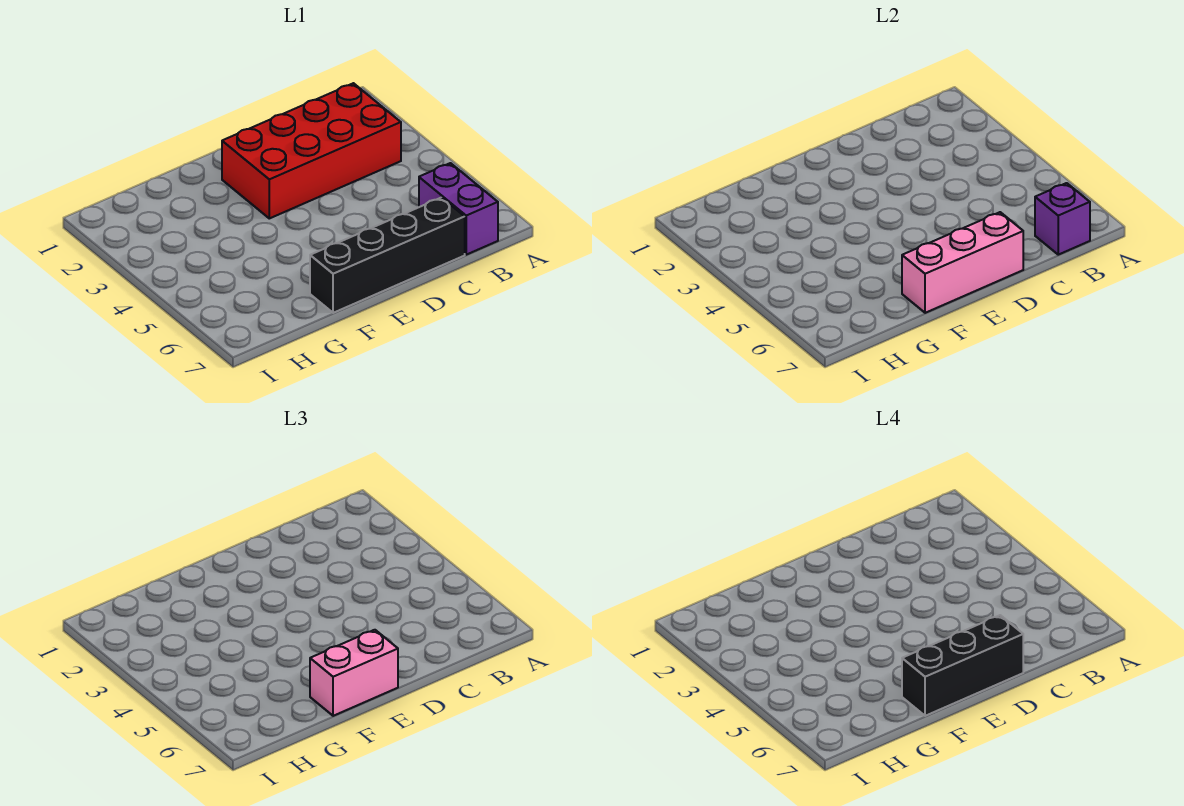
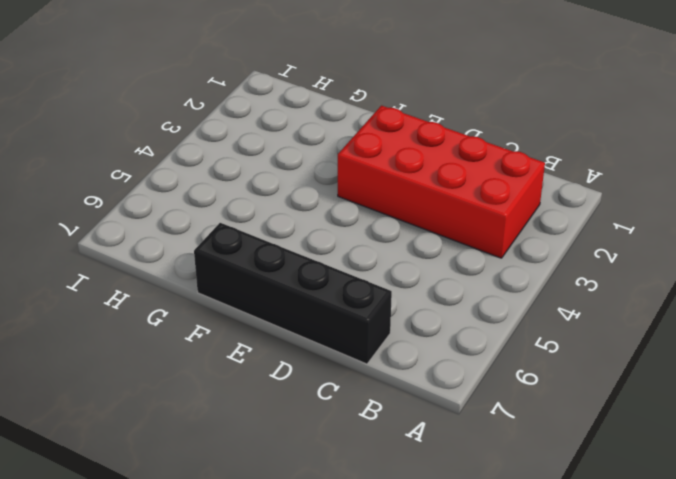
none -> purple brick B6:B7 level 1
none -> purple brick B7 level 2

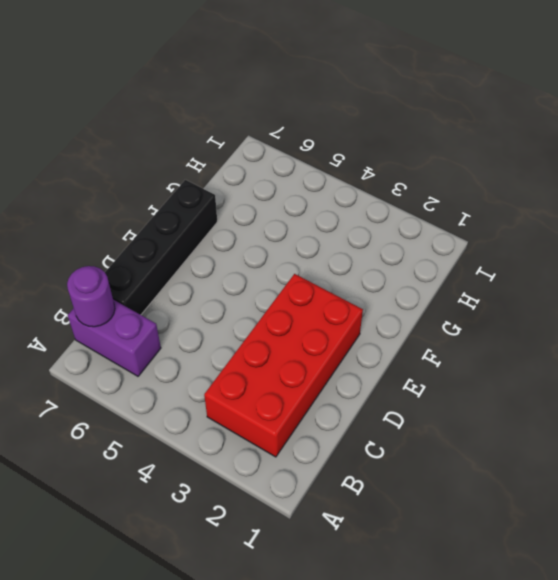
purple round brick B7 level 2 -> purple brick B7 level 2
none -> pink brick D7:F7 level 2
none -> pink brick E7:F7 level 3

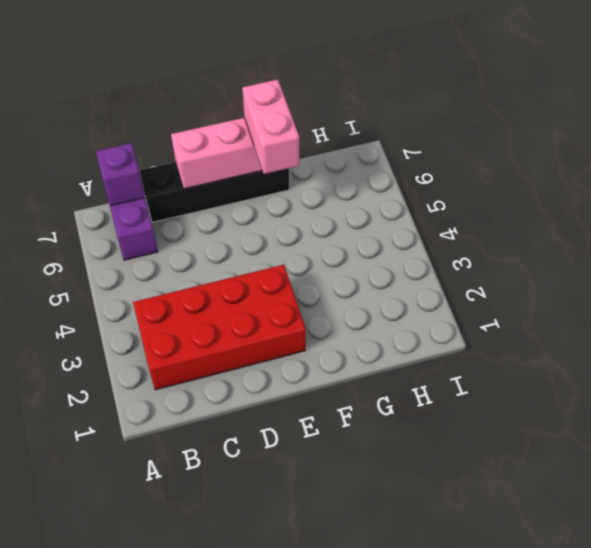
pink brick F6:F7 level 3 -> pink brick E7:F7 level 3
none -> black brick D7:F7 level 4

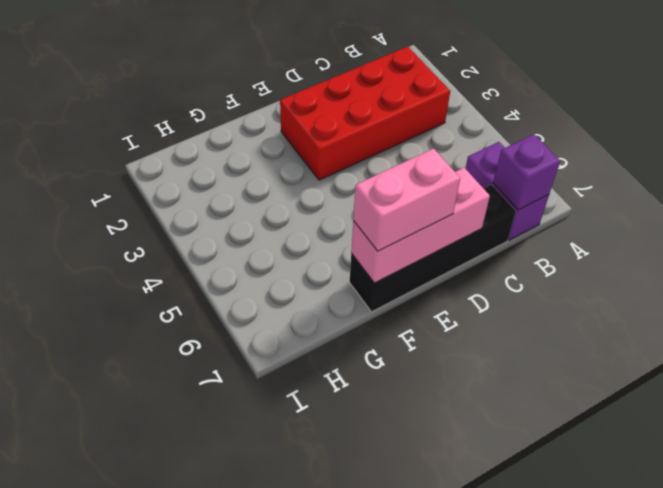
none -> black brick D7:F7 level 4

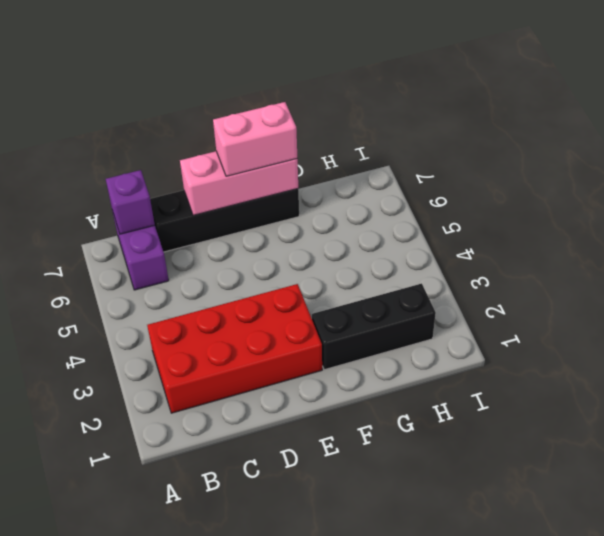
black brick F2:H2 level 1 -> black brick D7:F7 level 4

